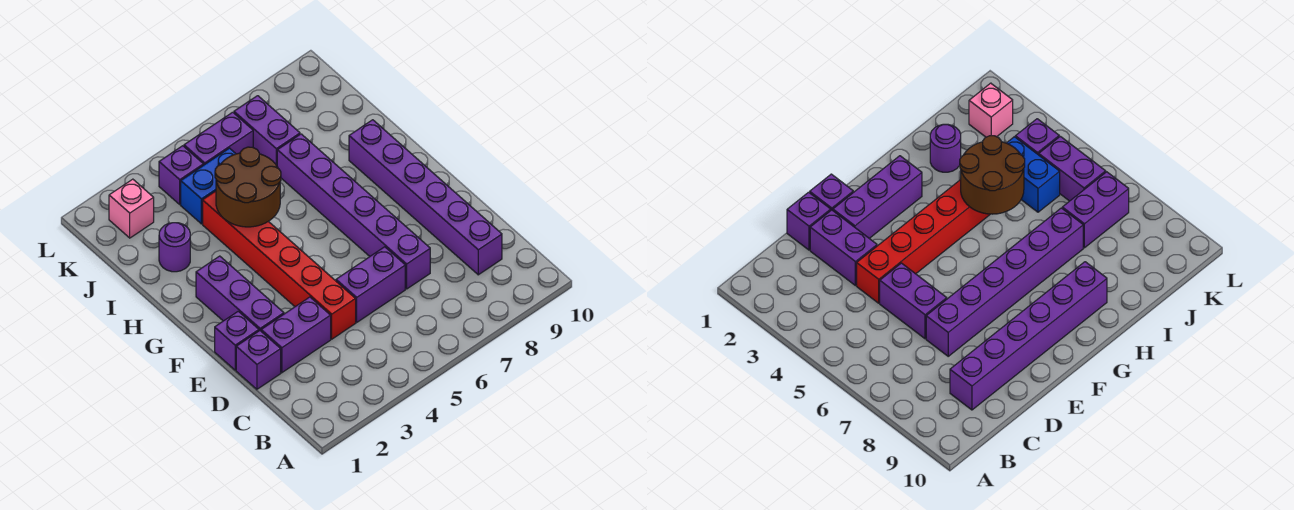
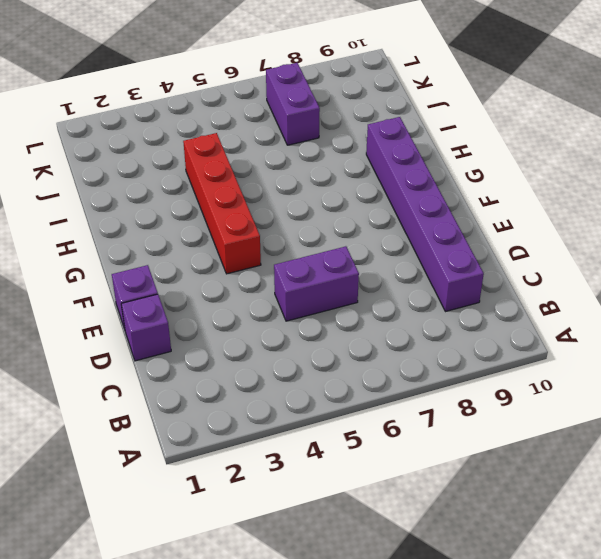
red brick F4:I4 level 1 -> red brick D4:I4 level 1
none -> purple brick D2:D3 level 1
none -> purple brick D7:I7 level 1
none -> purple brick E2:G2 level 1

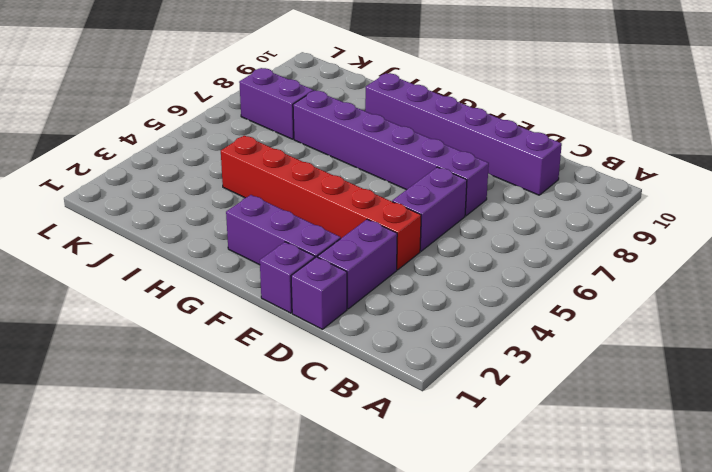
none -> purple round brick I2 level 1
none -> blue brick J4:J5 level 1
none -> pink brick K2 level 1

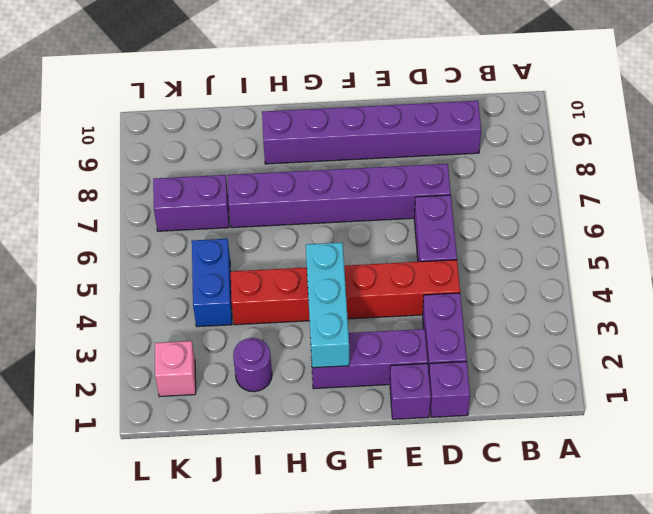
cyan brick G2:G4 level 2 -> none
none -> purple brick K4 level 1
none -> purple brick K5:K6 level 1
none -> brown round brick H4:I5 level 2

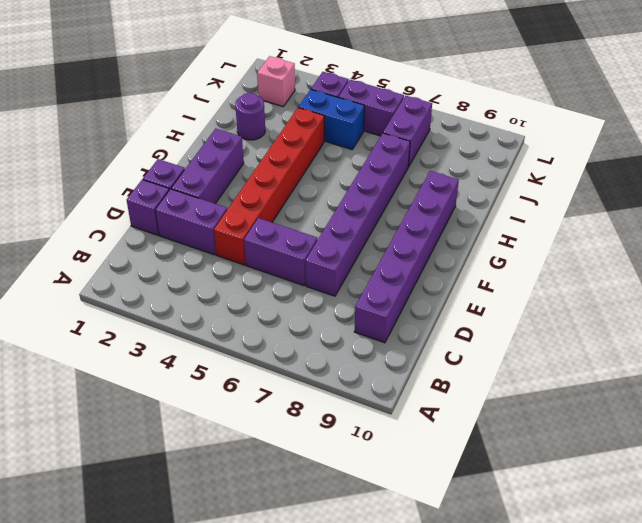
none -> brown round brick H4:I5 level 2

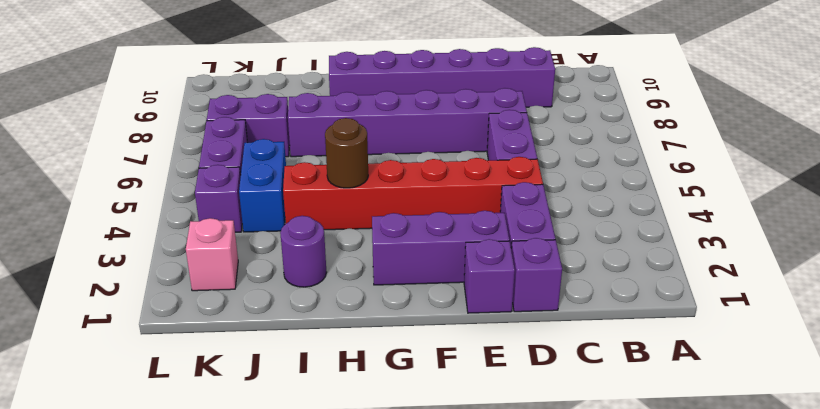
brown round brick H4 level 2 -> brown round brick H4:I5 level 2

